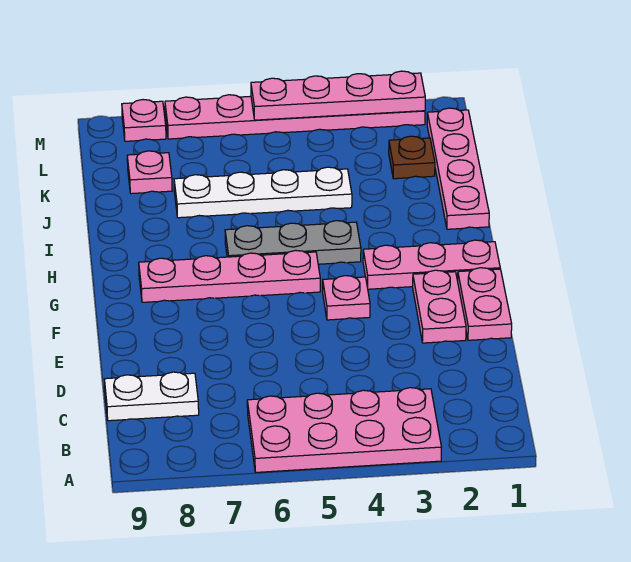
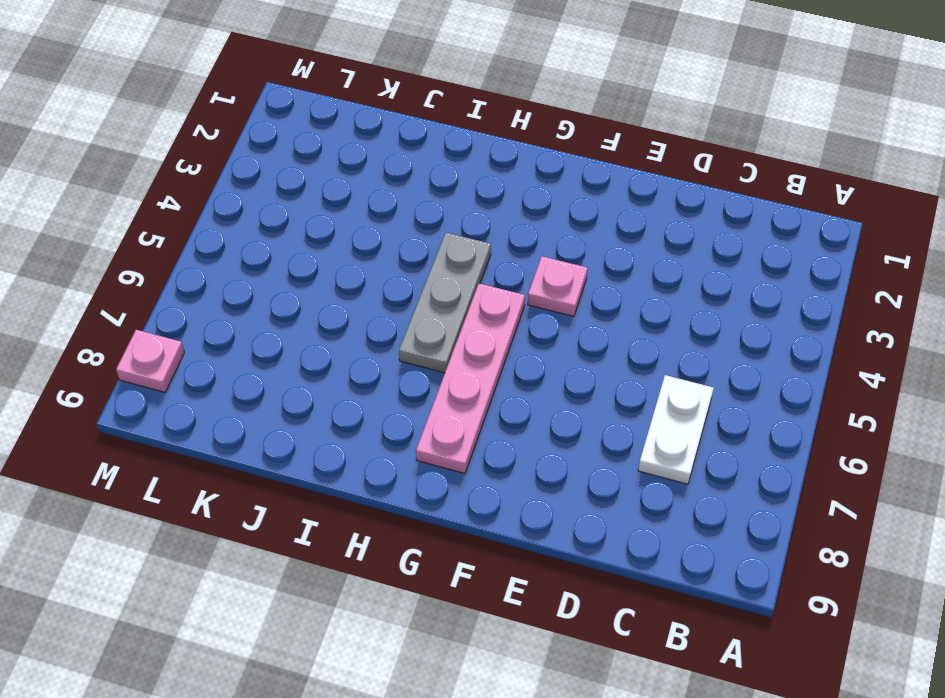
white plate C6:C7 level 1 -> white plate C8:C9 level 1
none -> pink plate A3:B6 level 1
none -> pink plate E1:F1 level 1
none -> pink plate E2:F2 level 1

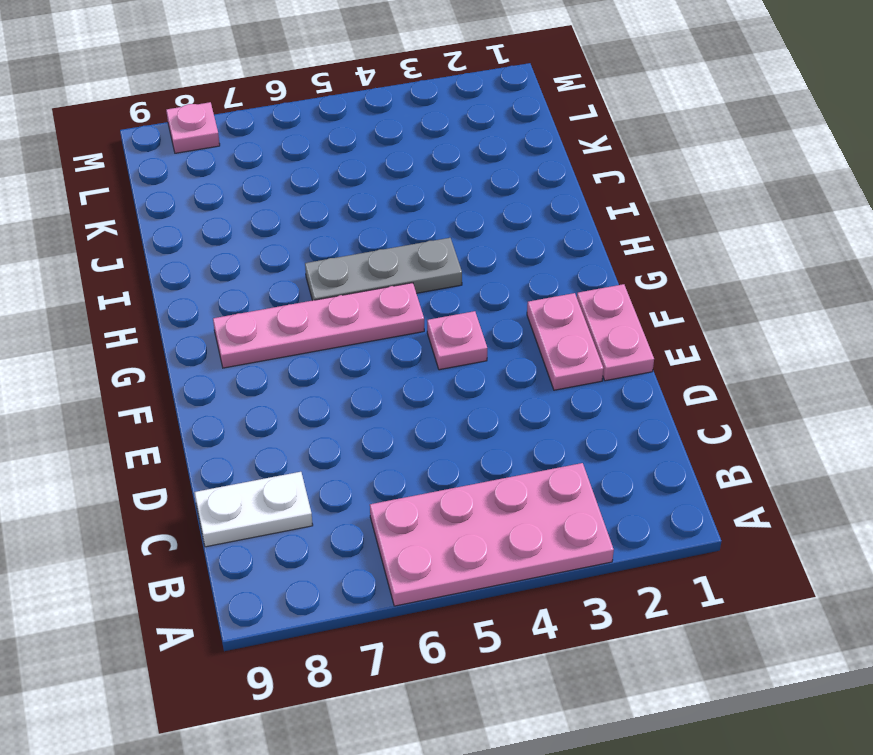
none -> pink plate G1:G3 level 1
none -> pink plate I1:L1 level 1
none -> white plate J4:J7 level 1

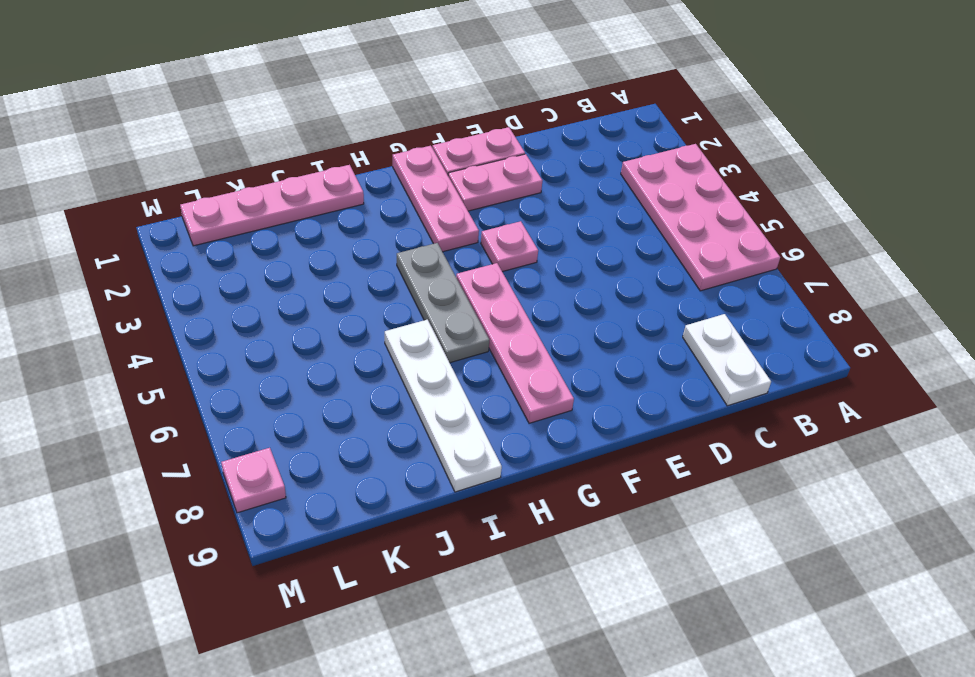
white plate I6:I9 level 1 -> white plate J4:J7 level 1
none -> brown plate K2 level 1
none -> pink plate K8 level 1
none -> pink plate M2:M7 level 1

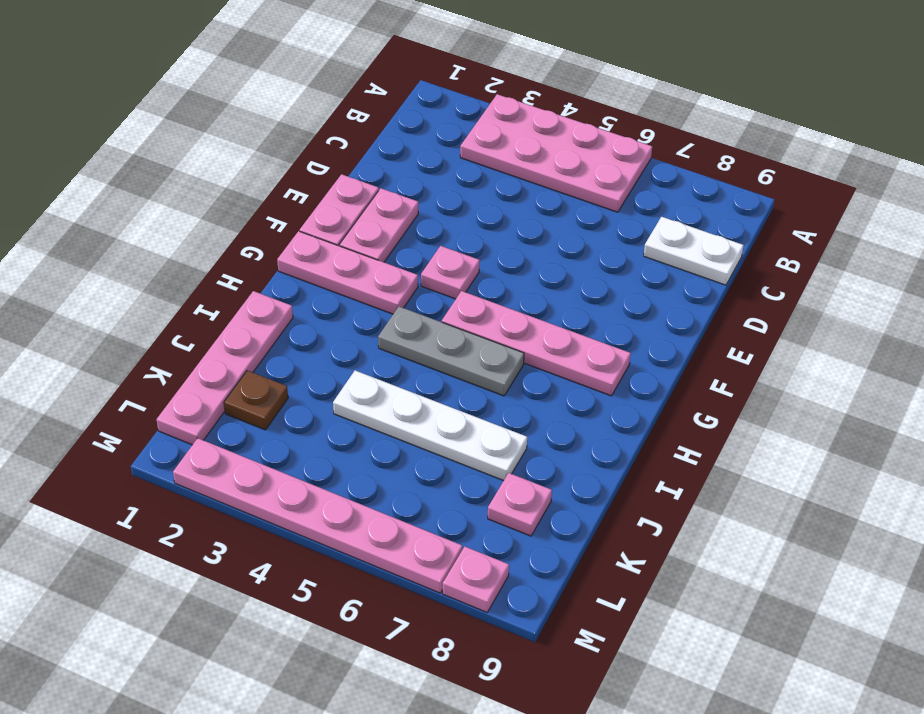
none -> pink plate M2:M5 level 2

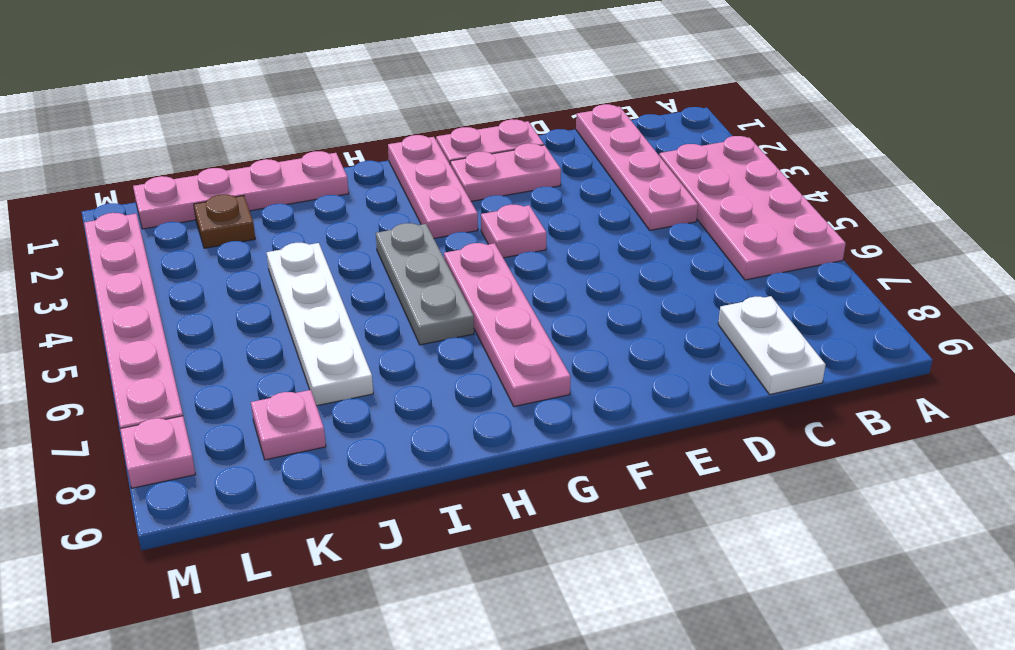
pink plate C1:C4 level 1 -> pink plate M2:M5 level 2

